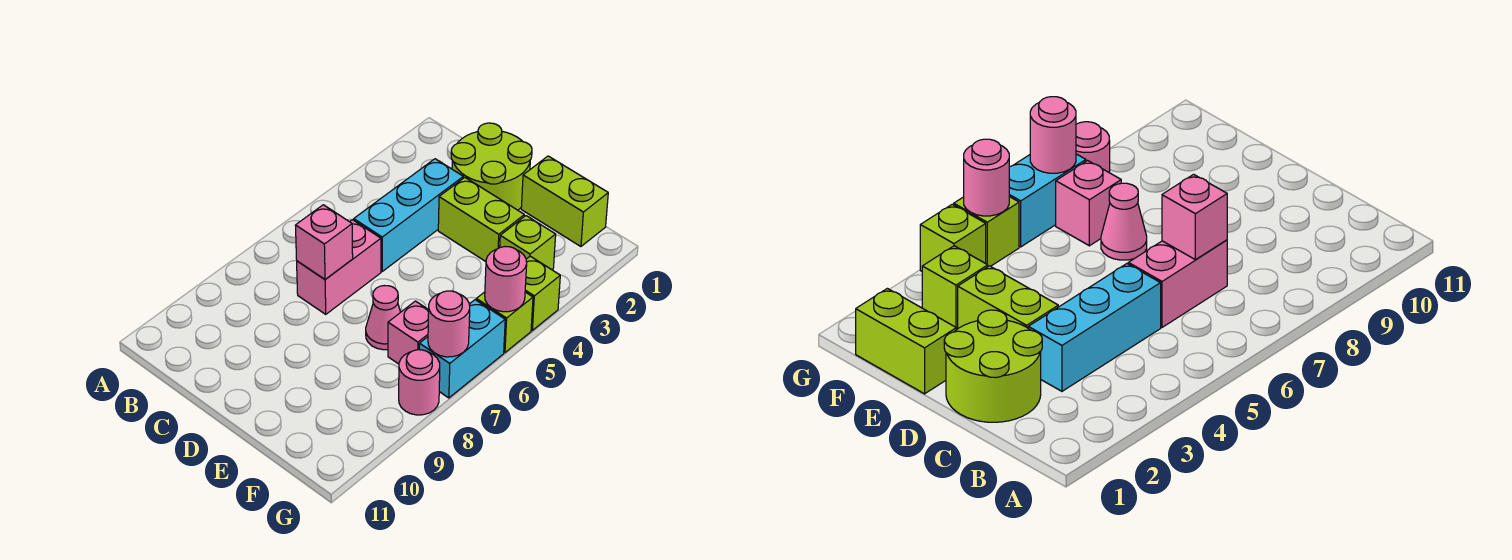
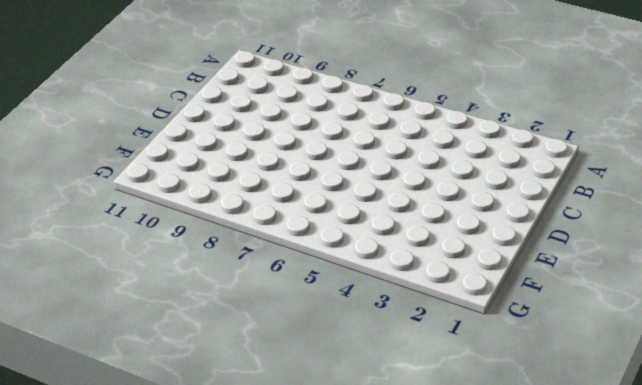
none -> lime round brick C1:D2 level 1
none -> cyan brick C3:C5 level 1
none -> pink brick C6:C7 level 1

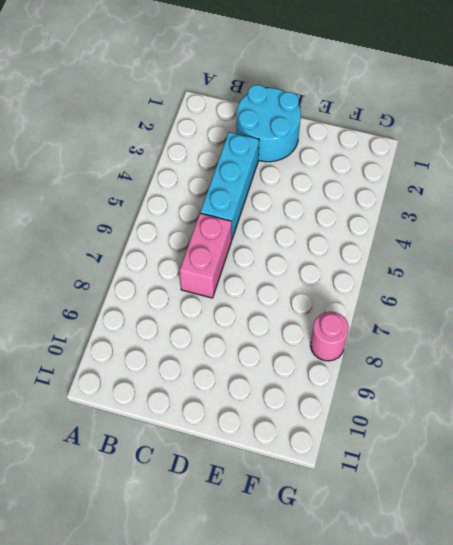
cyan round brick C1:D2 level 1 -> lime round brick C1:D2 level 1
none -> lime brick D3:E3 level 1
none -> lime brick E1:F1 level 1
none -> pink cone E7 level 1

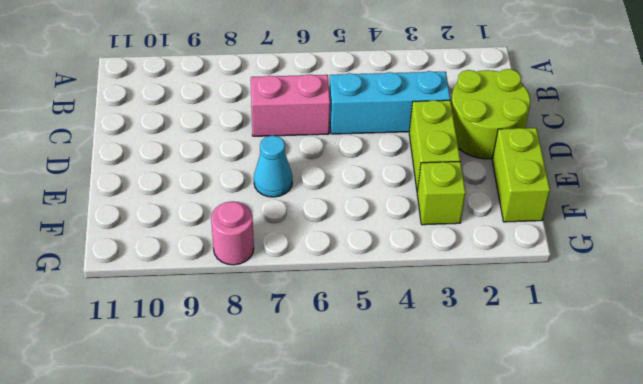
cyan cone E7 level 1 -> pink cone E7 level 1
none -> pink brick F7 level 1
none -> lime brick G4 level 1
none -> lime brick G5 level 1

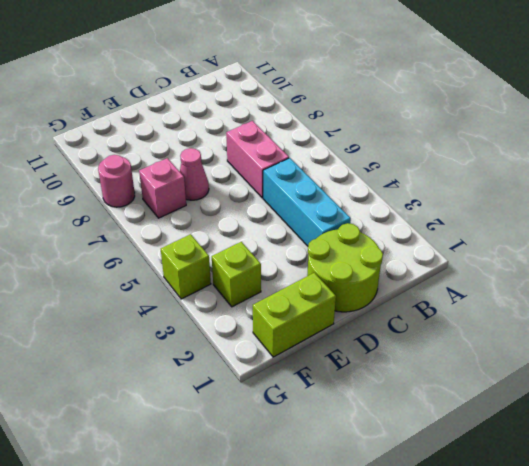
none -> lime brick D3:E3 level 1
none -> lime brick G5 level 1
none -> cyan brick G6:G7 level 1

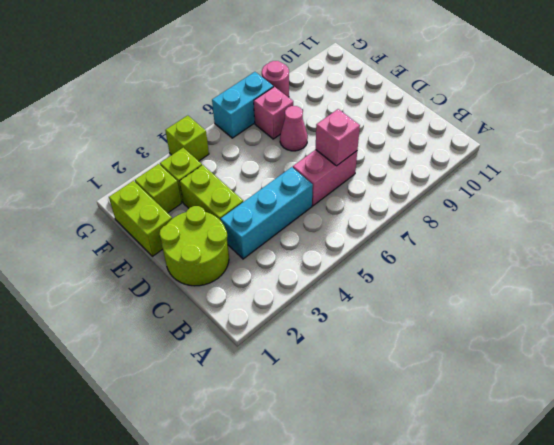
lime brick F2 level 1 -> lime brick G5 level 1
none -> pink round brick G5 level 2
none -> pink round brick G7 level 2

